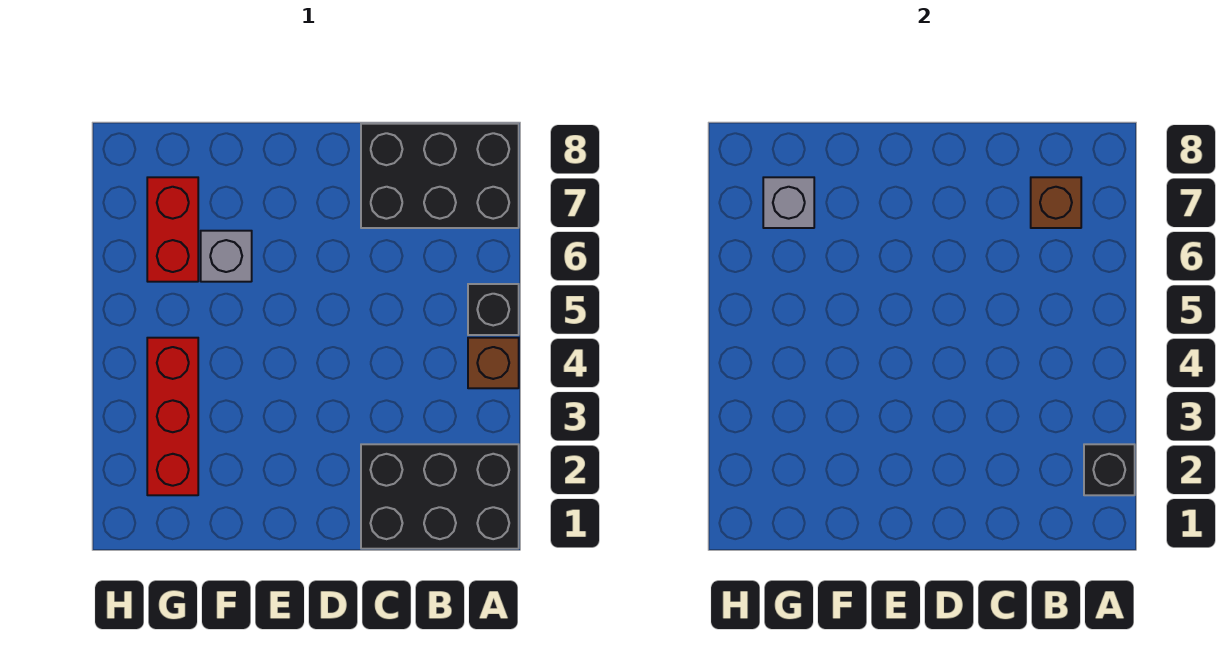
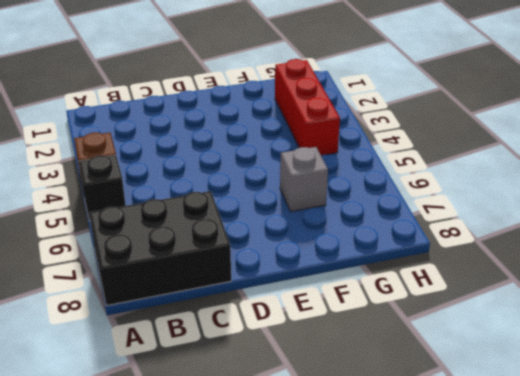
none -> black brick A1:C2 level 1
none -> red brick G6:G7 level 1

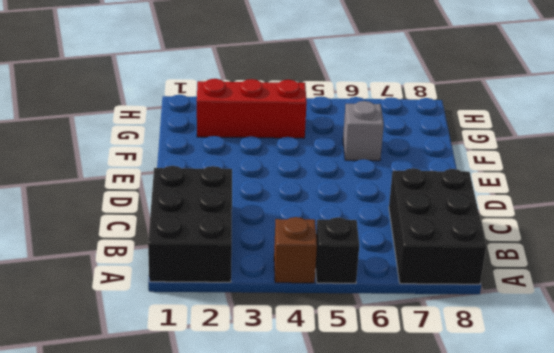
none -> red brick G6:G7 level 1
none -> black brick A2 level 2

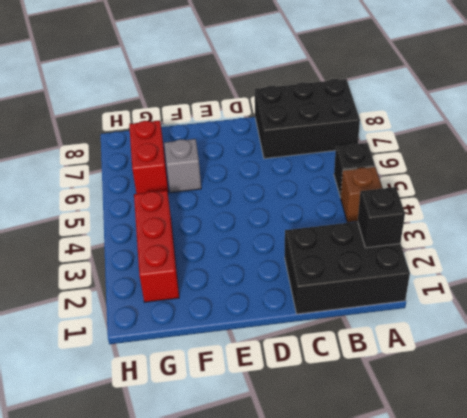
none -> brown brick B7 level 2
none -> grey brick G7 level 2

